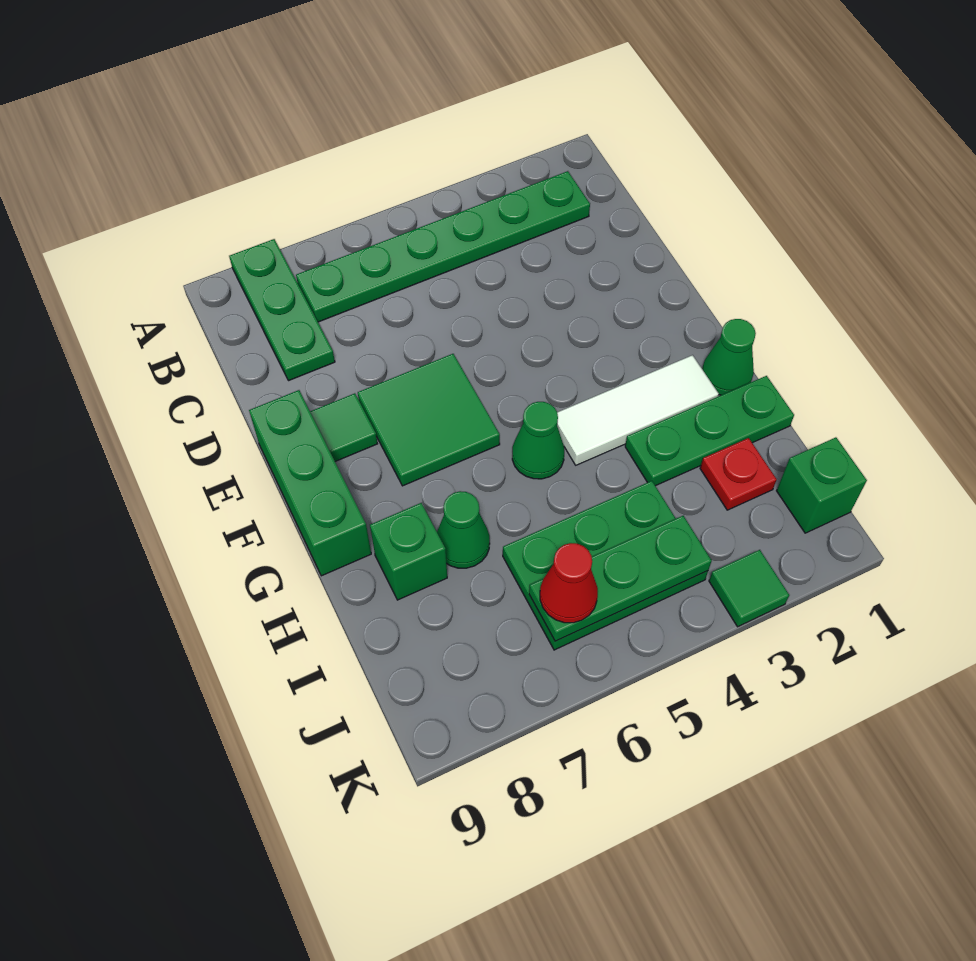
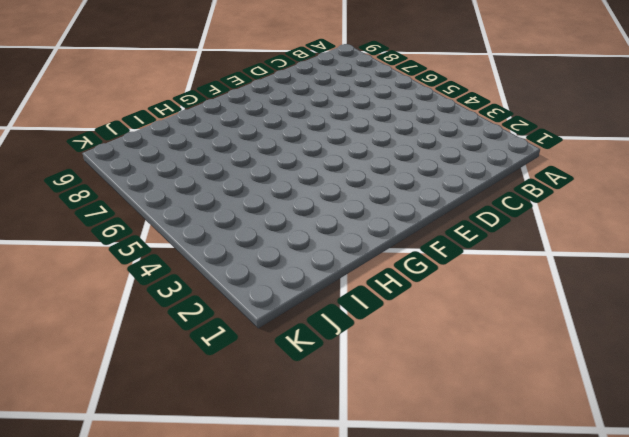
none -> green plate A8:C8 level 1
none -> green plate B2:B7 level 1
none -> green tile E6:F7 level 1

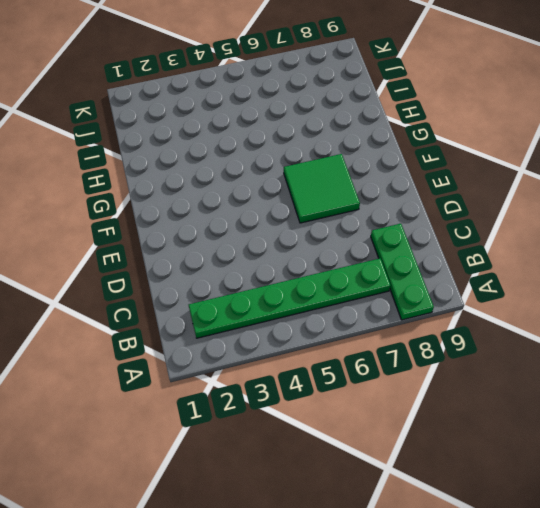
none -> green tile E8 level 1
none -> green brick E9:G9 level 1
none -> green cone G1 level 1

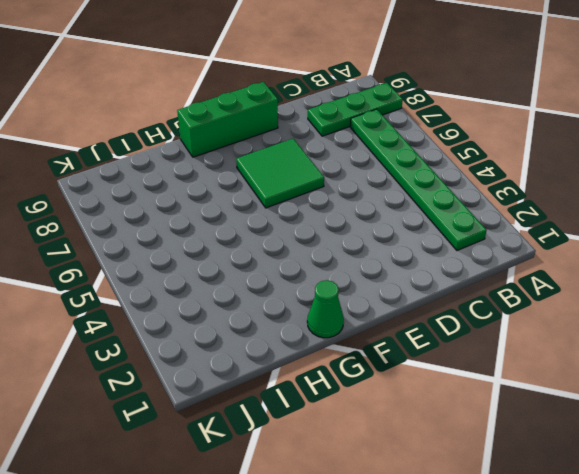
none -> green tile E8 level 1
none -> white tile G2:G4 level 1
none -> green cone G5 level 1

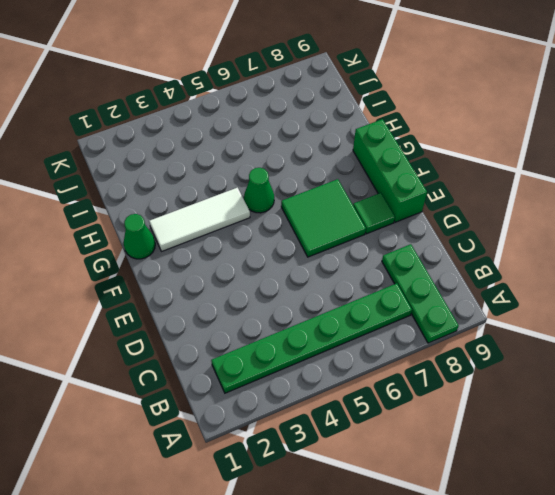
none -> green plate H1:H3 level 1
none -> green cone H7 level 1
none -> green brick H8 level 1

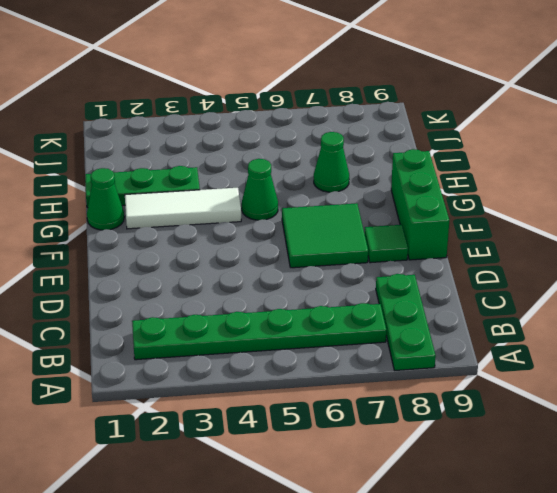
none -> green brick H8 level 1
none -> red plate I2 level 1
none -> green plate I4:J6 level 1

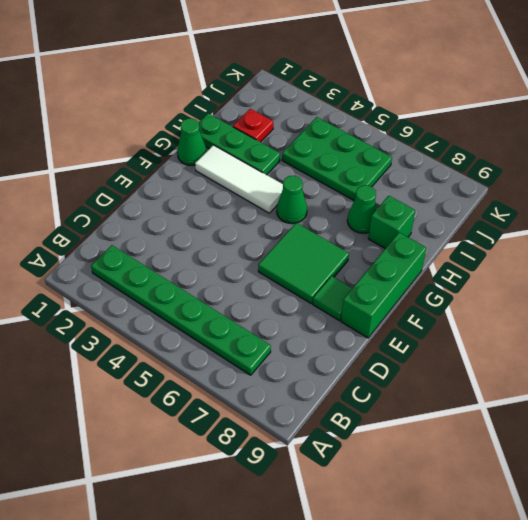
none -> green plate A8:C8 level 1
none -> green brick J1 level 1
none -> green tile K3 level 1

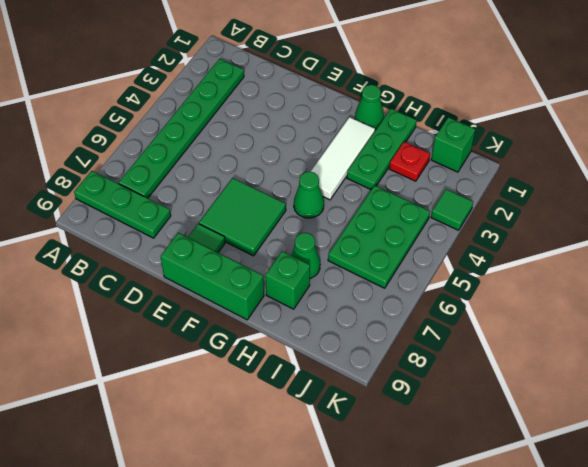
none -> green plate J4:J6 level 2
none -> red cone J6 level 3

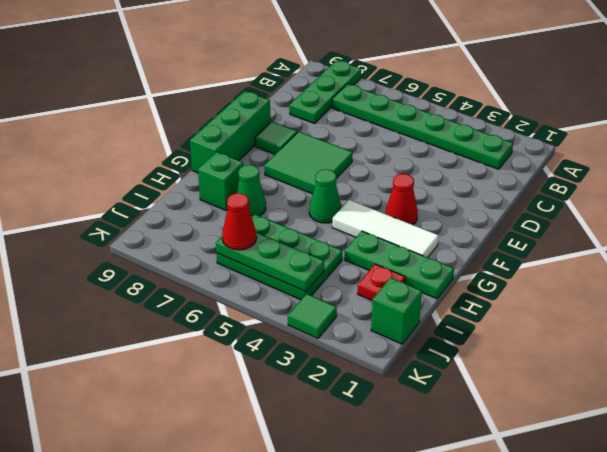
red cone F3 level 1 -> none
none -> green cone G1 level 1

